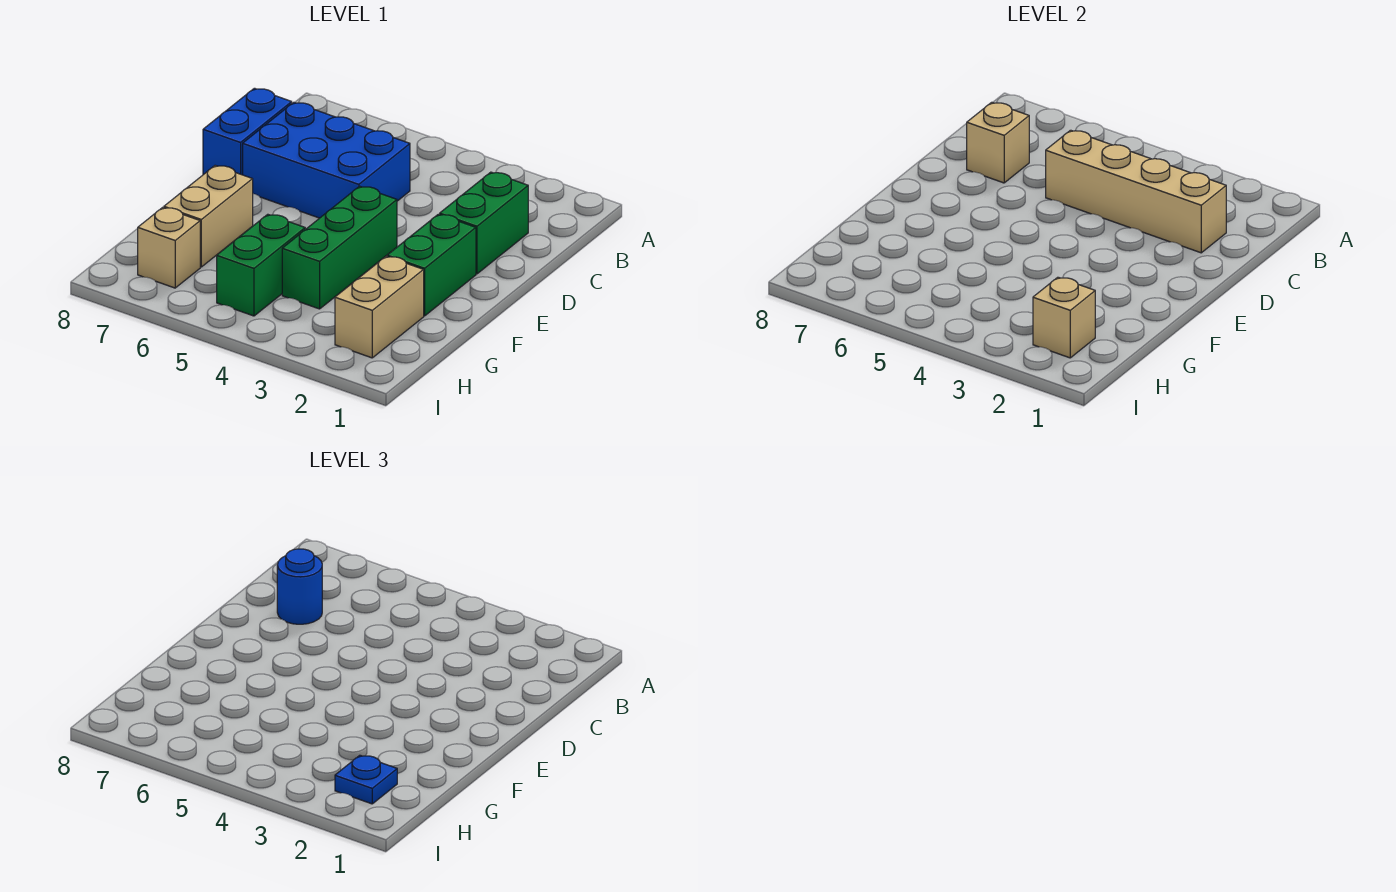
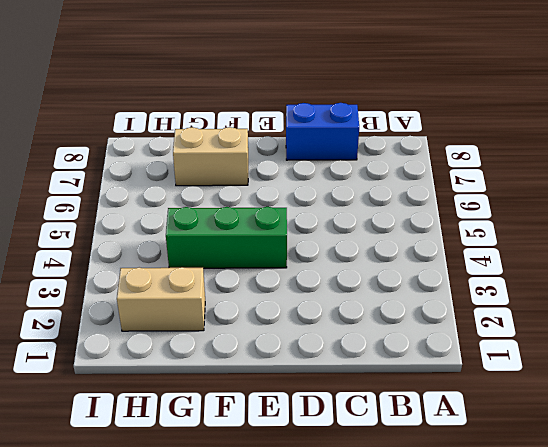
none -> green brick C2:D2 level 1
none -> blue brick C5:D7 level 1
none -> green brick E2:F2 level 1

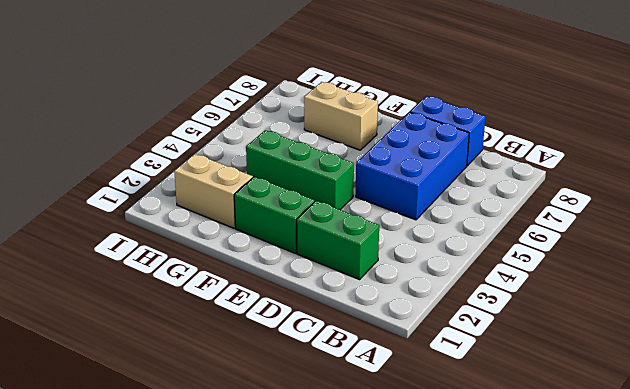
none -> green brick G5:H5 level 1
none -> tan brick H7 level 1
none -> tan brick C2:C5 level 2

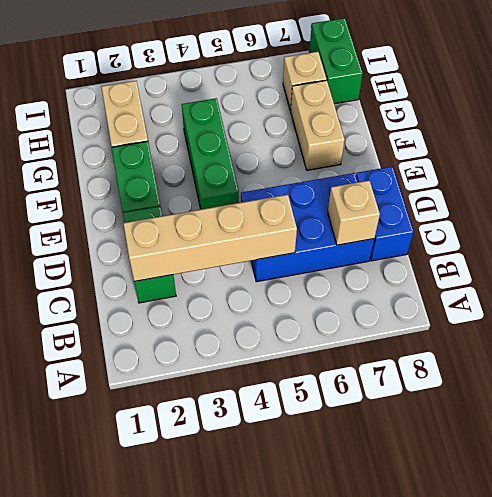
green brick H8:I8 level 1 -> green brick G5:H5 level 1
none -> tan brick H2 level 2
none -> blue round brick C7 level 3
none -> blue plate H2 level 3

